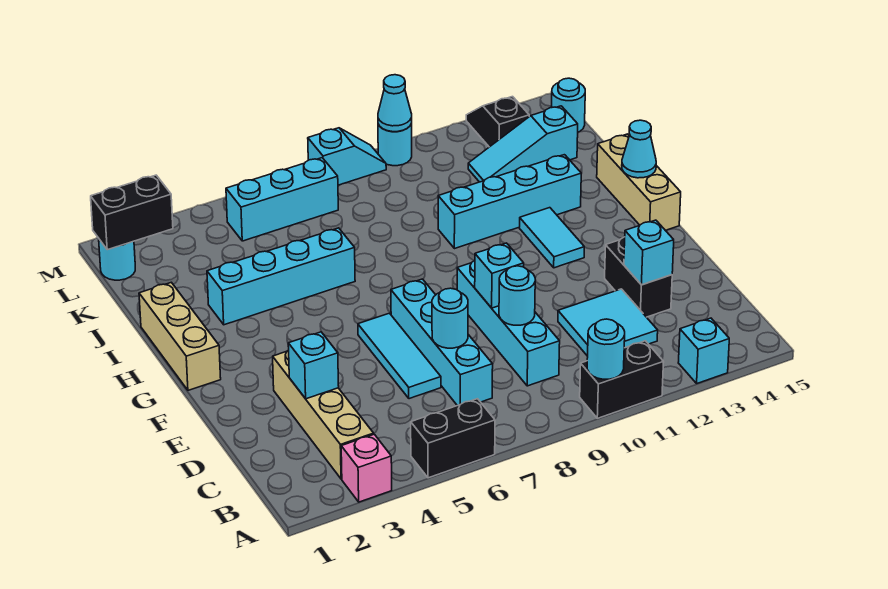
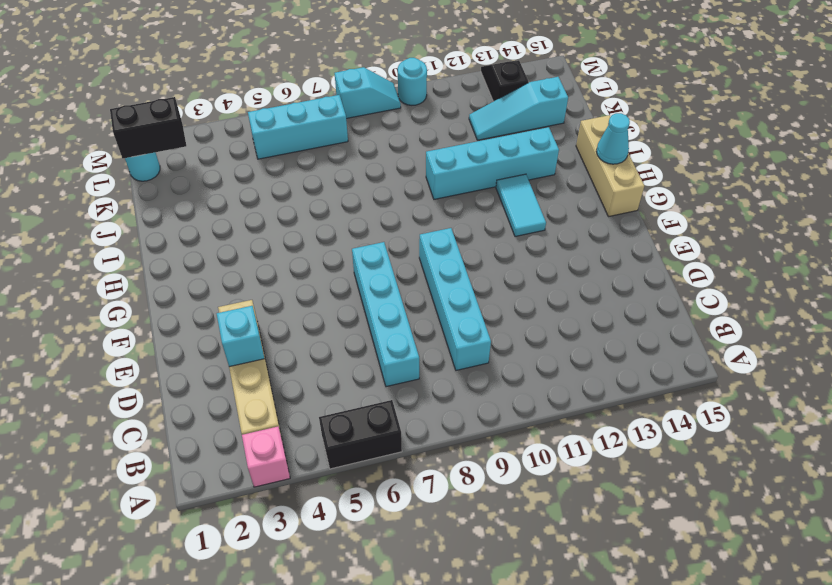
none -> black brick A10:A11 level 1
none -> cyan brick A13 level 1
none -> cyan tile C11:D12 level 1
none -> cyan tile D6:F6 level 1

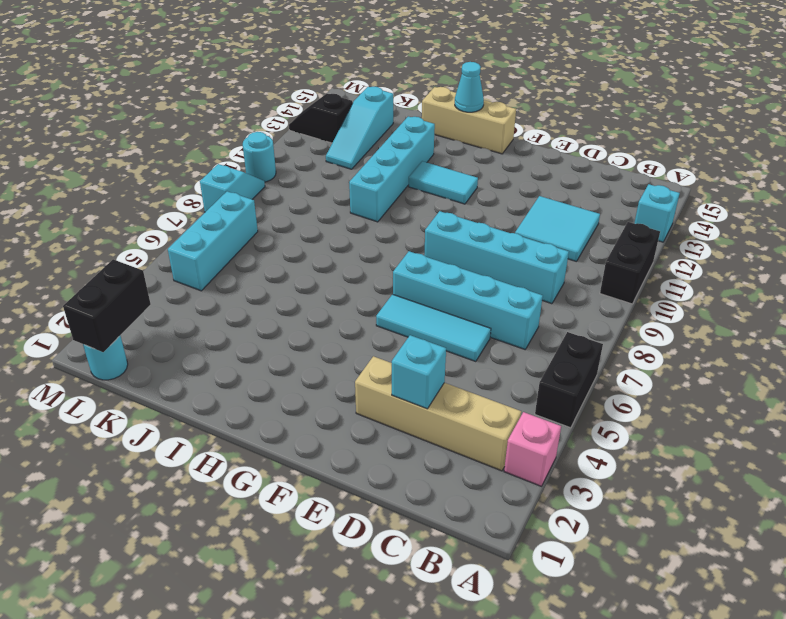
none -> black brick D13:E13 level 1
none -> tan brick G1:I1 level 1
none -> cyan brick I3:I6 level 1
none -> cyan round brick L15 level 1

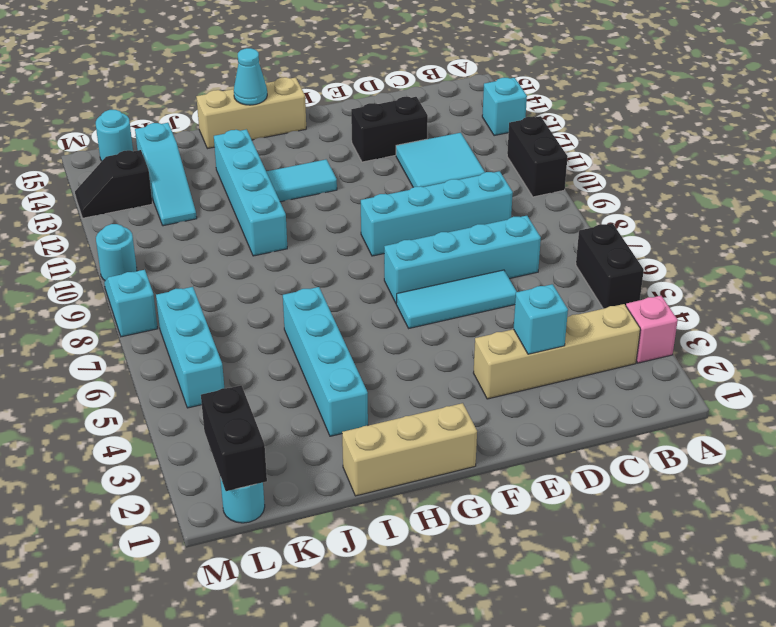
none -> cyan round brick A10 level 2
none -> cyan round brick D7 level 2
none -> cyan round brick D9 level 2
none -> cyan brick D13 level 2

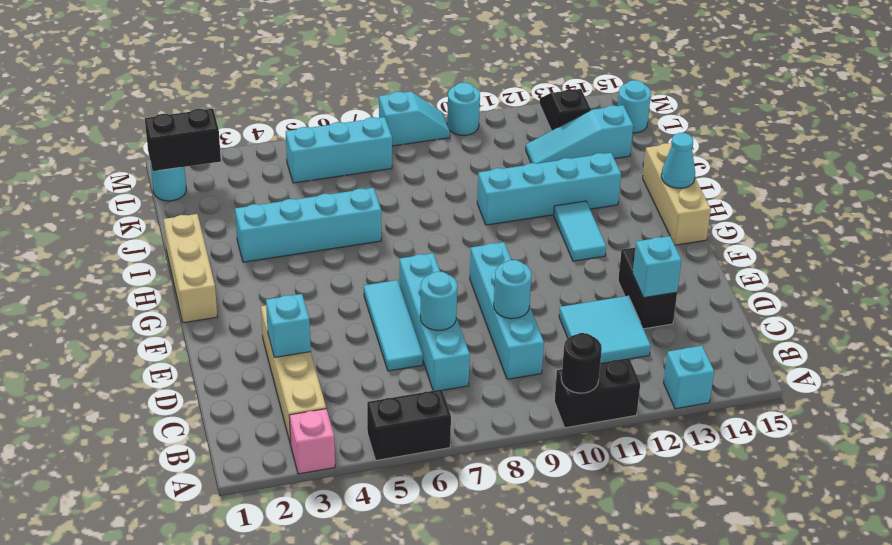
black round brick A10 level 2 -> cyan round brick A10 level 2
none -> cyan brick E9 level 2
none -> cyan cone M10 level 2

